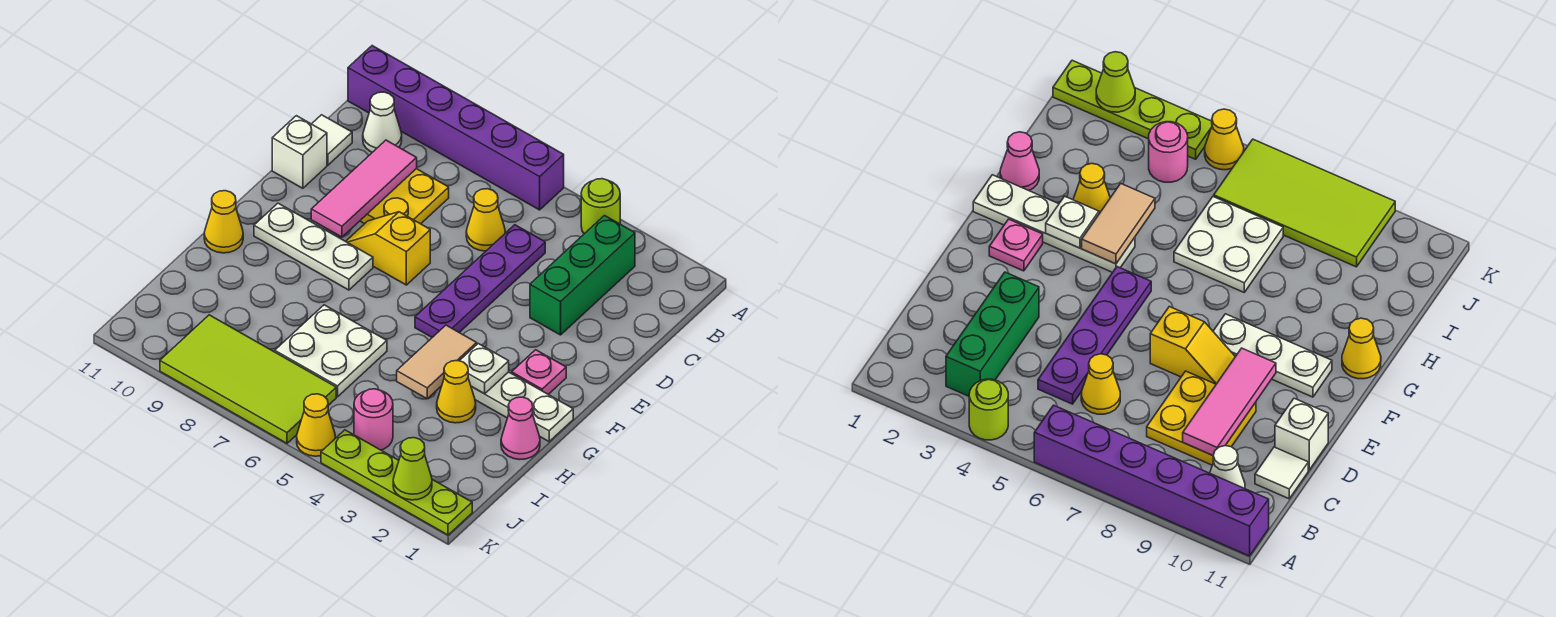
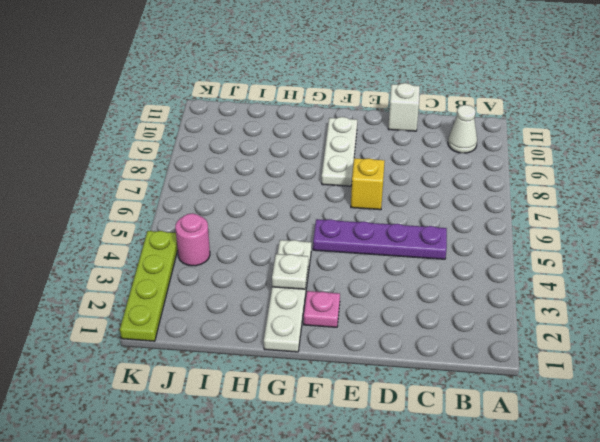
none -> lime round brick A4 level 1
none -> purple brick A6:A11 level 1
none -> green brick B3:D3 level 1

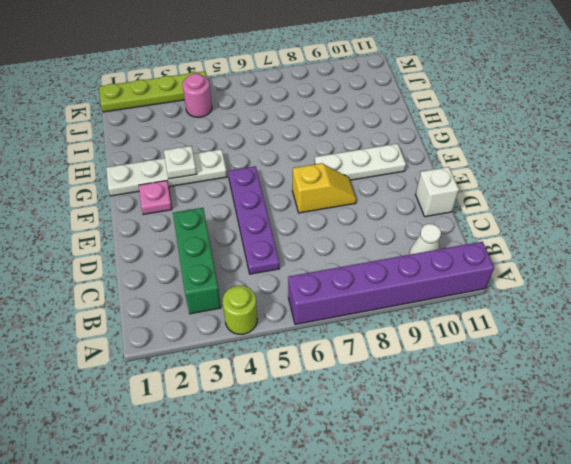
none -> yellow cone C6 level 1
none -> yellow plate C8:D9 level 1
none -> white tile C11 level 1

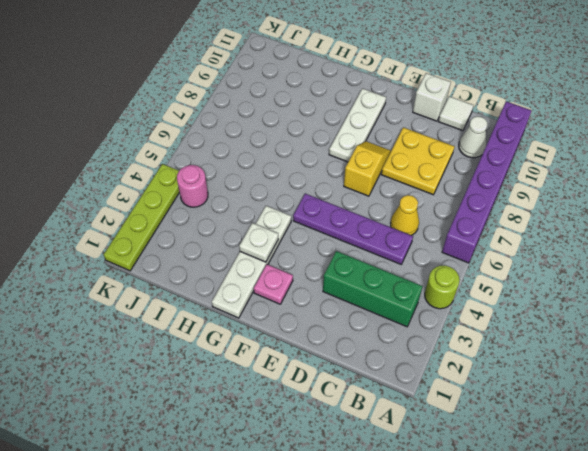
none -> yellow cone G11 level 1
none -> pink cone H1 level 1
none -> yellow cone H3 level 1

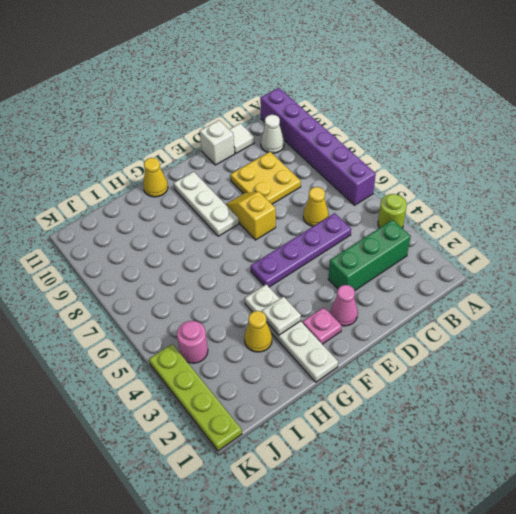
pink cone E2 level 1 -> pink cone H1 level 1
none -> white plate H6:I7 level 1
none -> lime tile J6:K9 level 1
none -> yellow cone K5 level 1

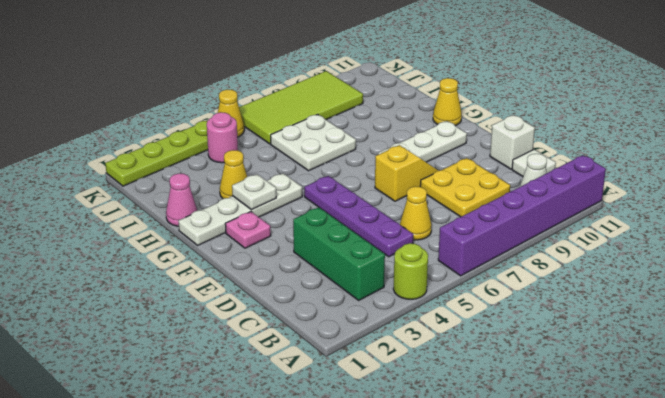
none -> pink tile C9:E9 level 2
none -> tan tile G4:H4 level 2
none -> lime cone K2 level 2

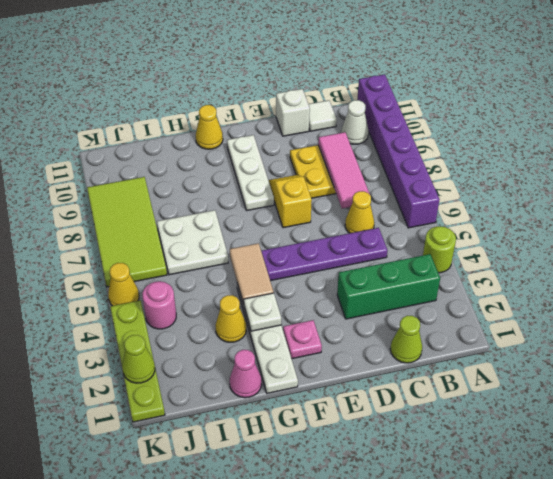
lime cone C1 level 1 -> none
pink tile C7:C9 level 2 -> pink tile C9:E9 level 2
tan tile G4:G5 level 2 -> tan tile G4:H4 level 2

